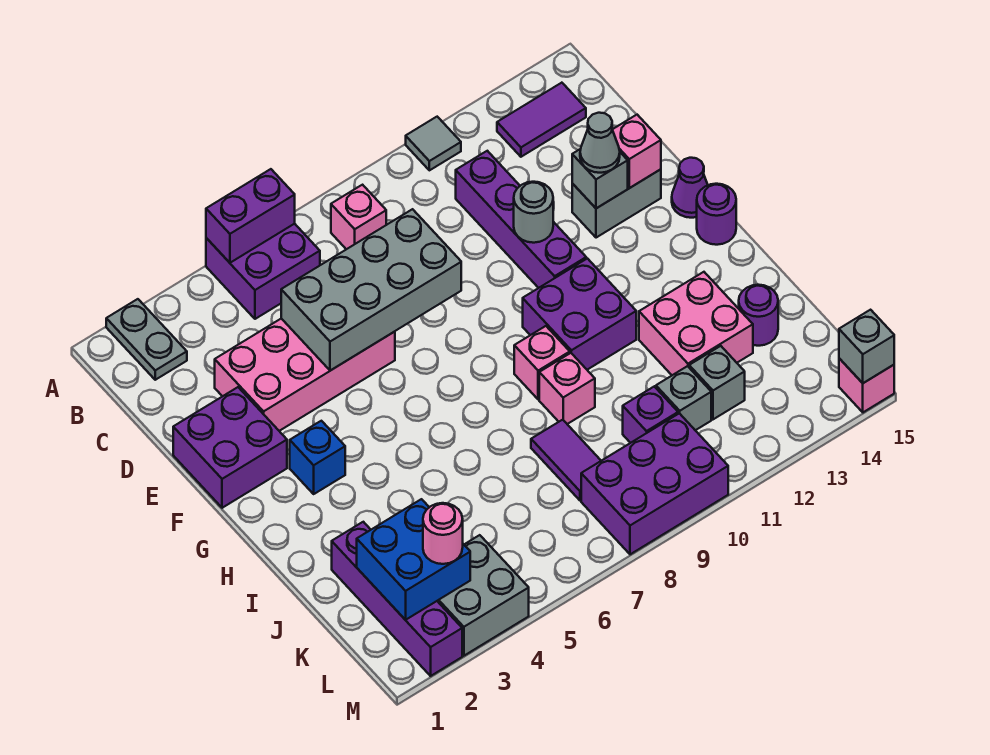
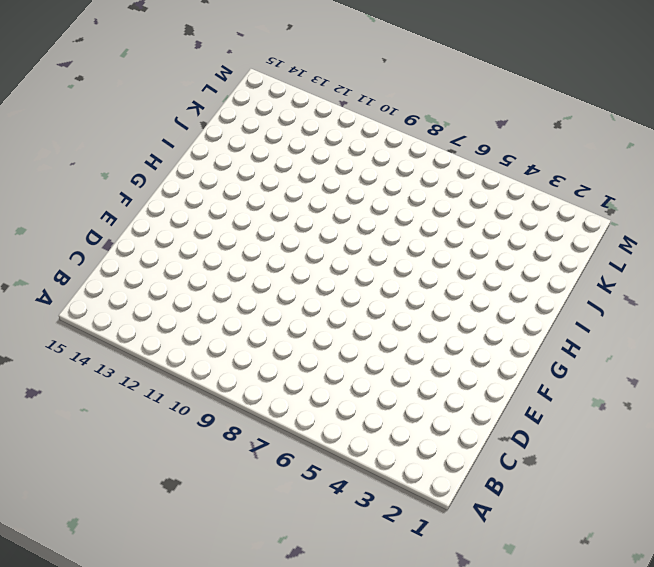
none -> grey plate A2:B2 level 1
none -> purple brick A5:B6 level 1
none -> grey tile A11 level 1
none -> pink brick B8 level 1

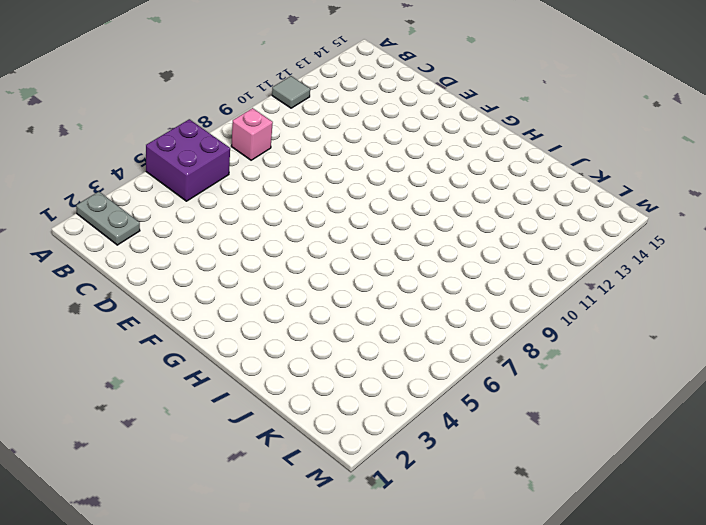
none -> purple tile B13:B14 level 1
none -> purple brick C11:F11 level 1
none -> pink brick D3:E6 level 1
none -> purple brick E1:F2 level 1

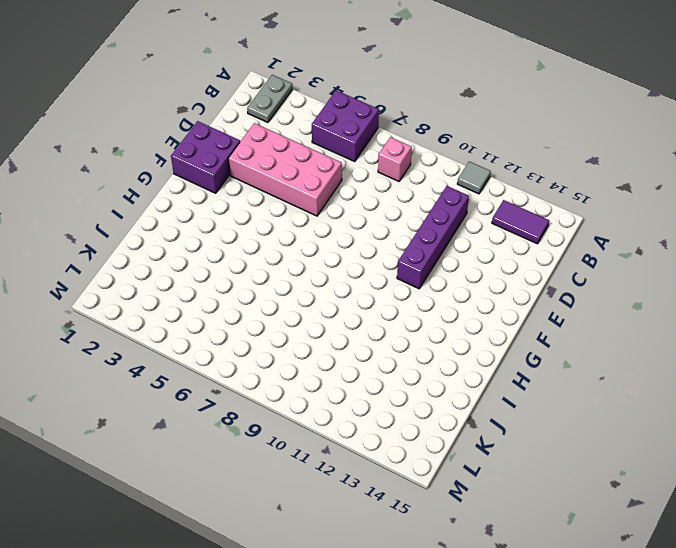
none -> grey brick E13:E14 level 1
none -> purple cone F15 level 1
none -> blue brick G3 level 1
none -> purple brick G10:H11 level 1

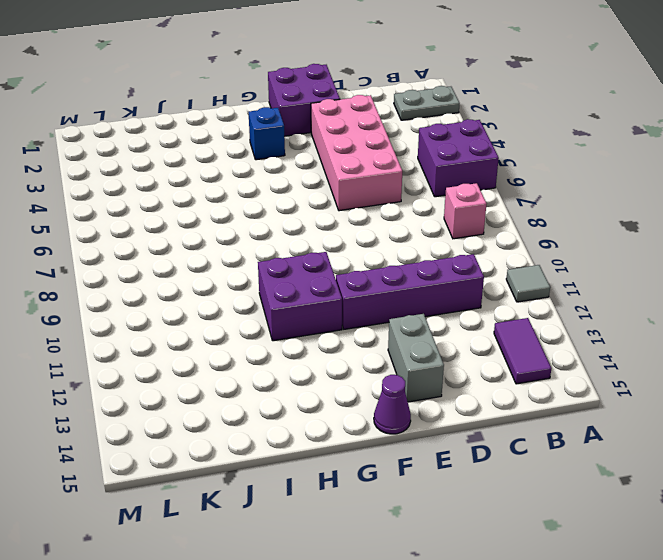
none -> purple round brick G15 level 1
none -> pink brick H9 level 1
none -> pink brick I9 level 1
none -> pink brick I12:J13 level 1

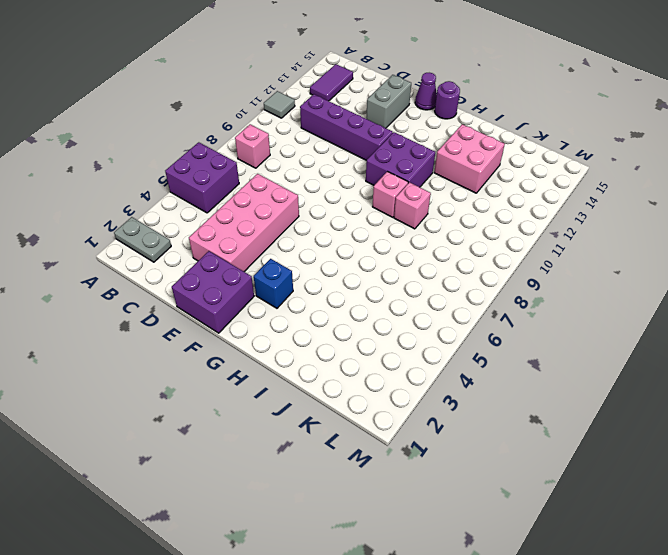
none -> purple brick J2:M2 level 1
none -> purple tile J8:K8 level 1
none -> purple round brick J14 level 1
none -> purple brick K10 level 1

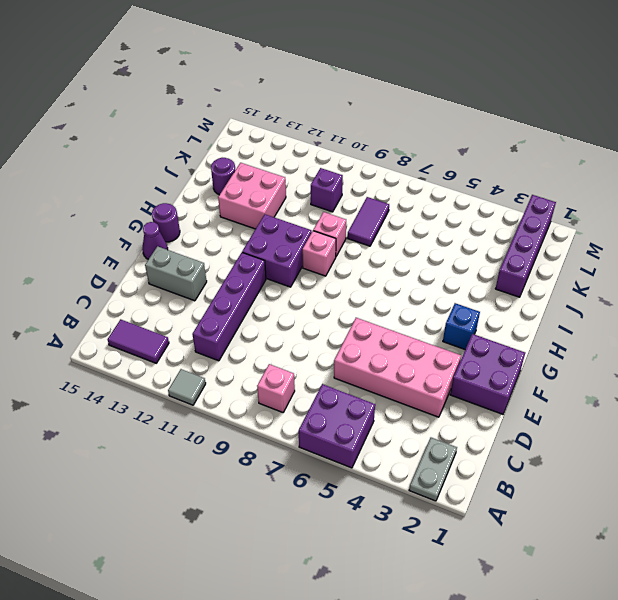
none -> grey brick K11 level 1
none -> grey brick K12 level 1
none -> grey brick L3:M4 level 1
none -> purple brick L8:M10 level 1

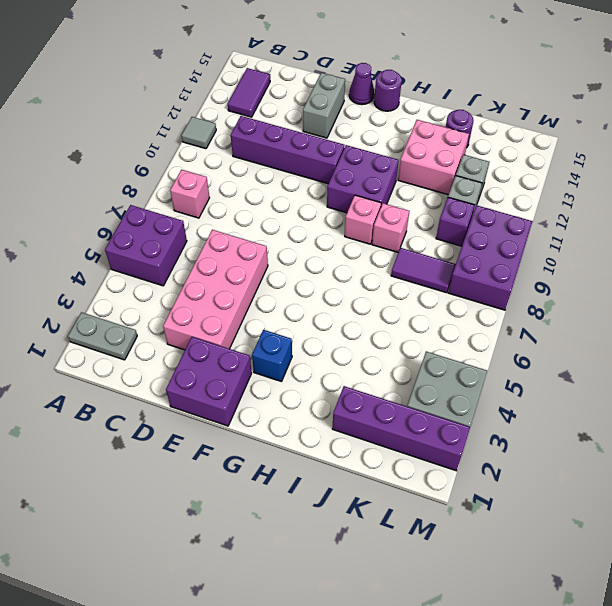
none -> pink brick M15 level 1
none -> purple brick A5:A6 level 2
none -> grey brick D5:E8 level 2
none -> grey round brick E11 level 2

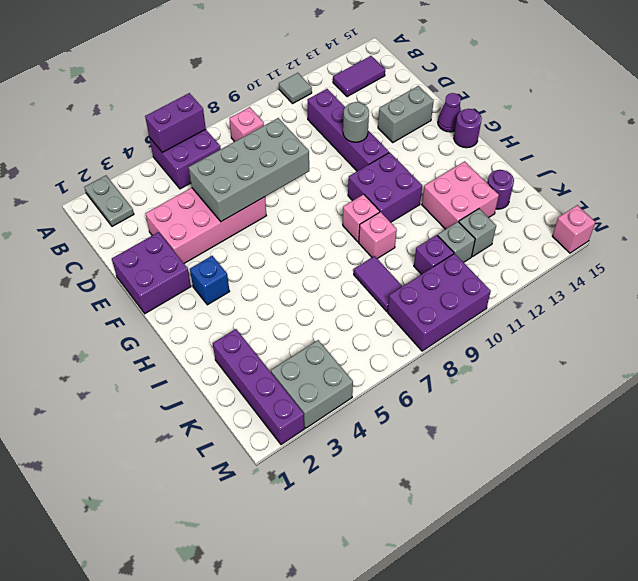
none -> grey brick E13 level 2
none -> pink brick E14 level 2
none -> blue brick K2:L3 level 2
none -> grey brick M15 level 2

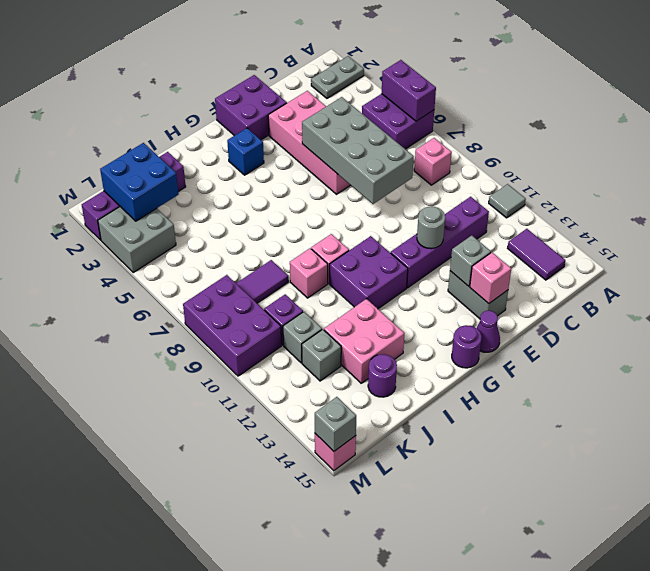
none -> grey cone E13 level 3
none -> pink round brick L3 level 3

